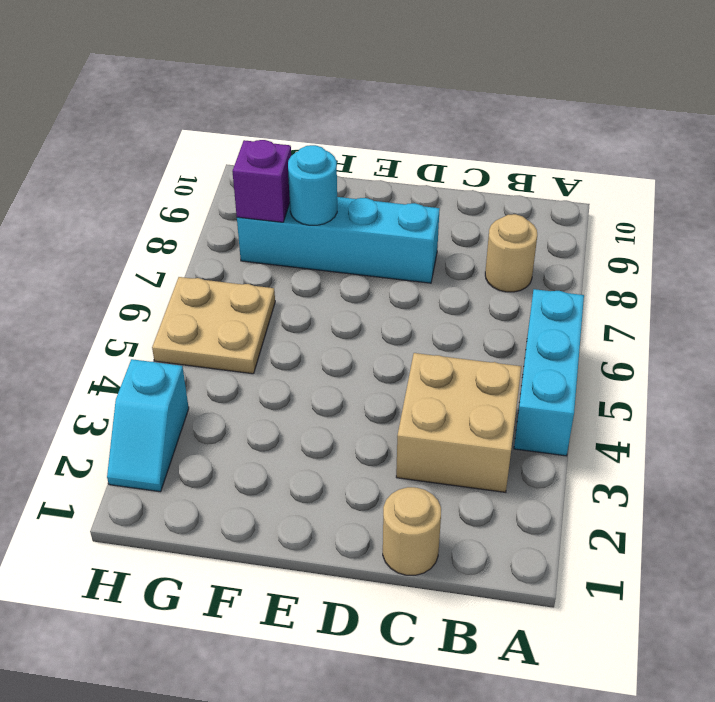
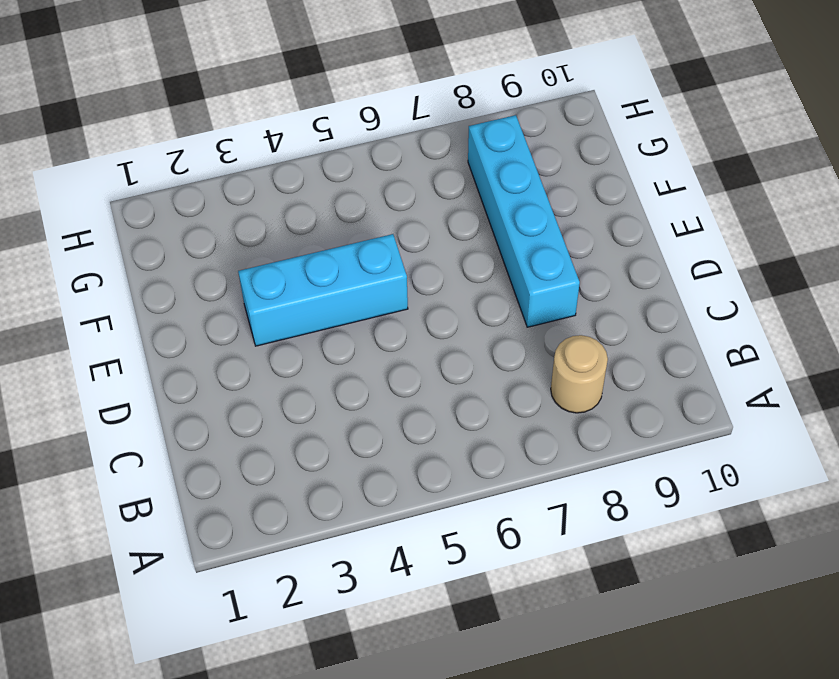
cyan brick E3:E5 level 1 -> cyan brick A4:A6 level 1
none -> tan brick B3:C4 level 1
none -> tan round brick C1 level 1

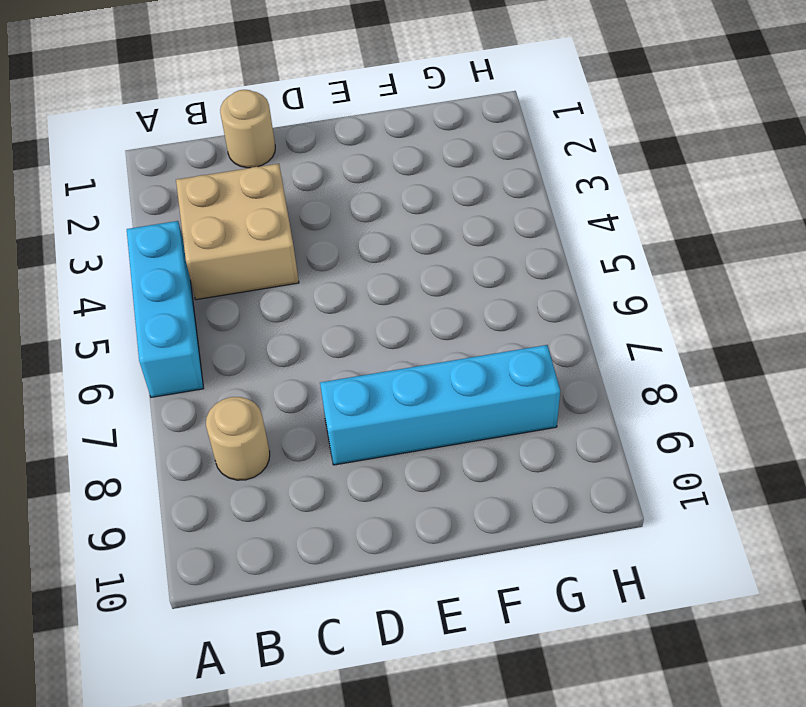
none -> tan plate G5:H6 level 1
none -> cyan slope H2:H3 level 1 top 3

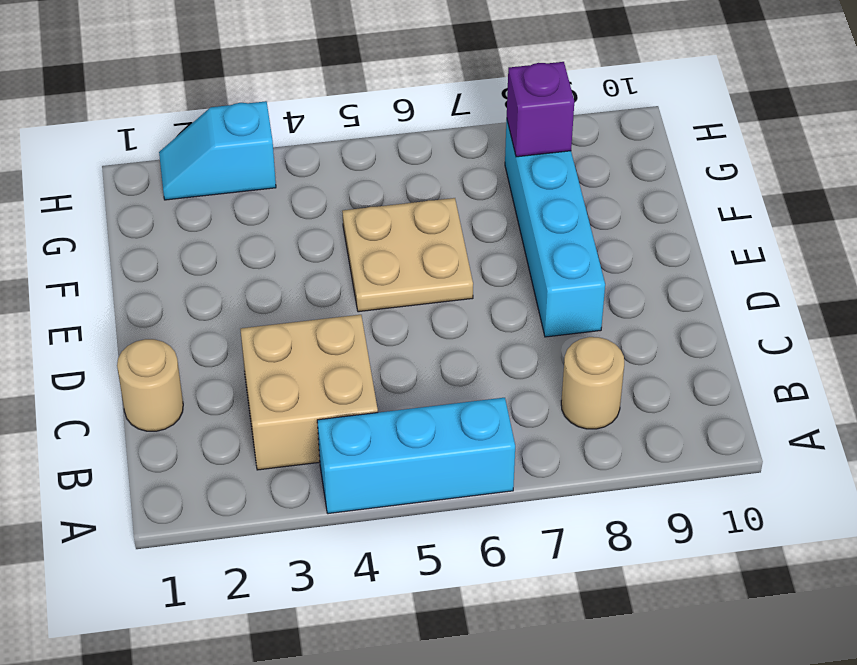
tan plate E5:F6 level 1 -> tan plate G5:H6 level 1
none -> cyan round brick F8 level 2

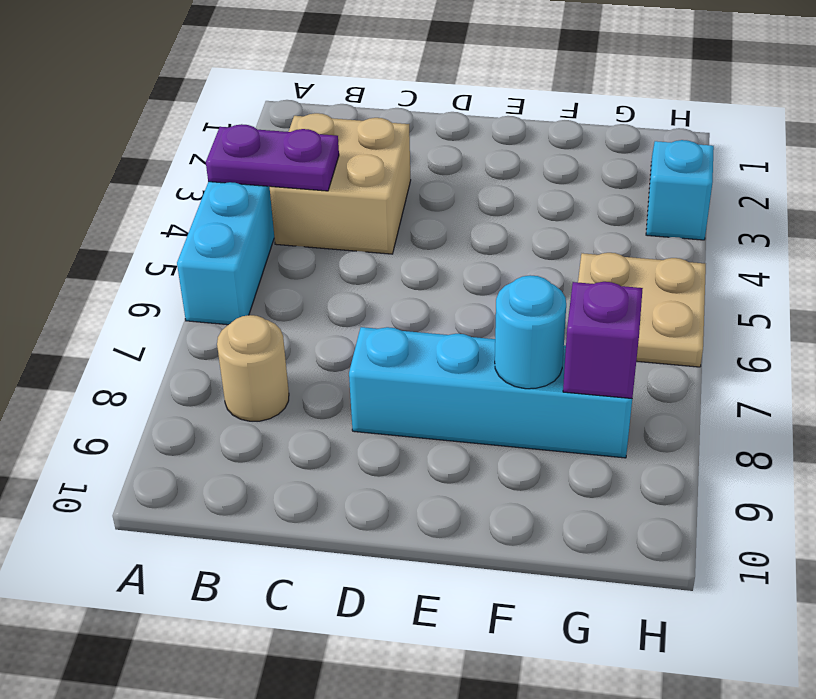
purple plate A4:B4 level 2 -> none
none -> tan round brick C1 level 1

